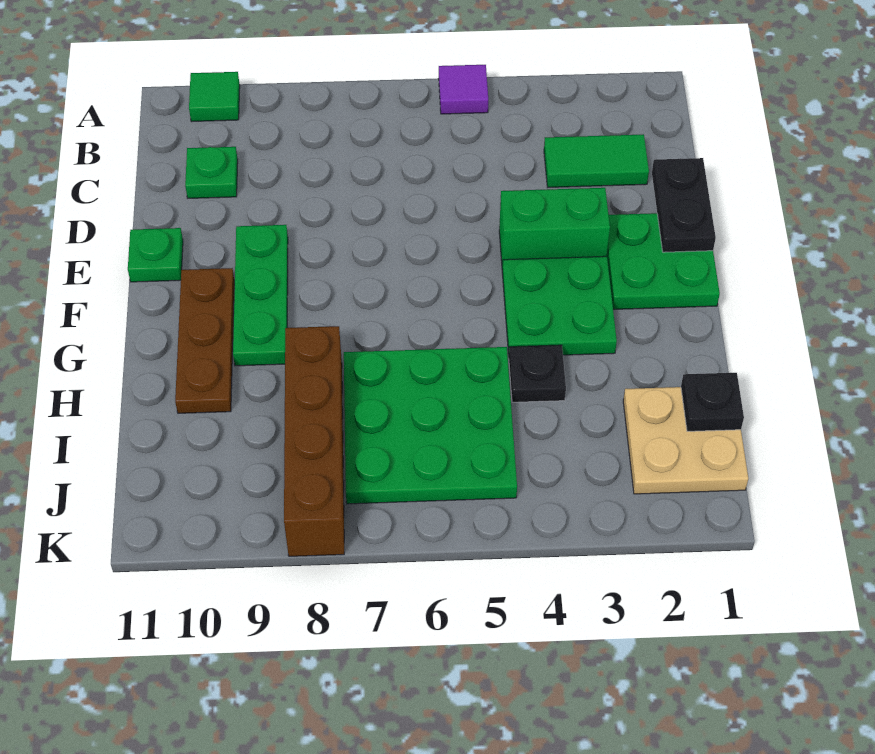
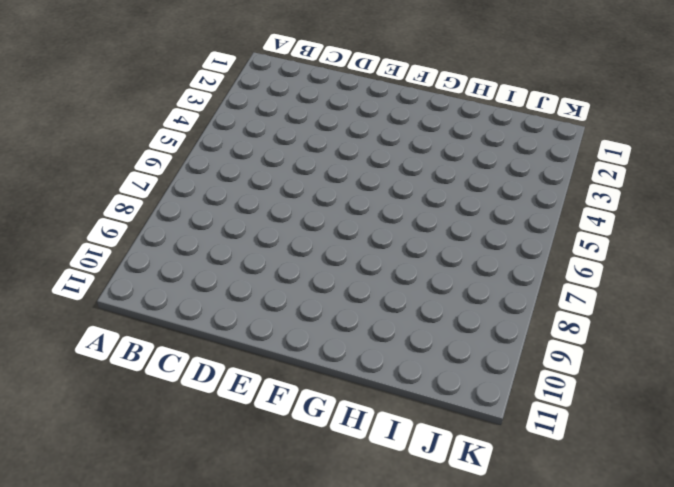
none -> purple tile A5 level 1
none -> green tile A10 level 1
none -> green tile C2:C3 level 1

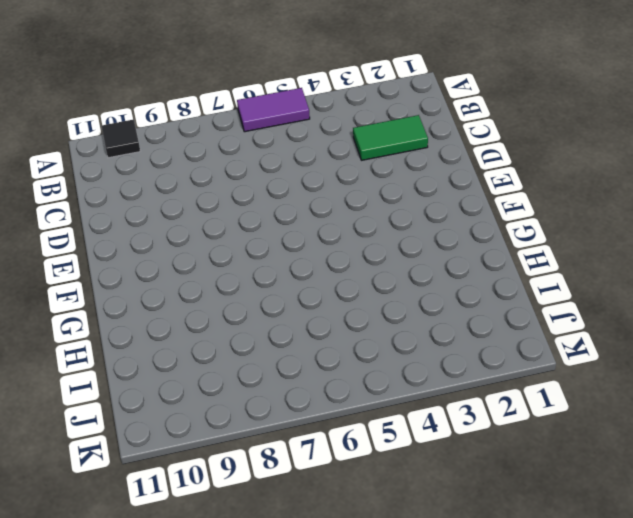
purple tile A5:A6 level 1 -> purple tile A5 level 1
black tile A10 level 1 -> green tile A10 level 1
none -> green plate C10 level 1
none -> green plate E1:F2 level 1
none -> green brick E3:E4 level 1

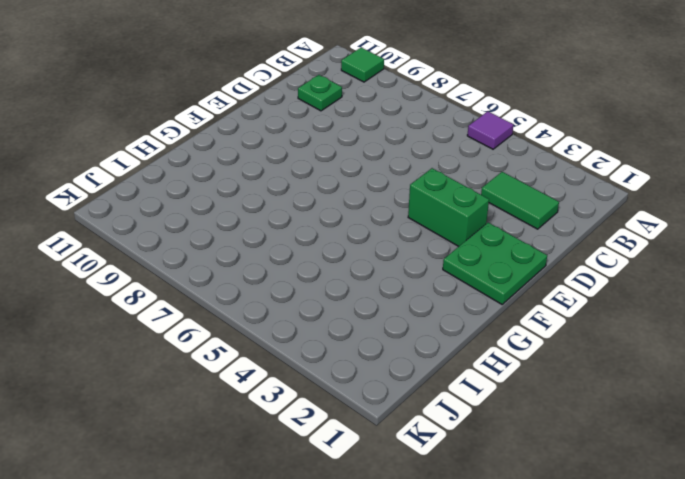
none -> green plate E9:G9 level 1
none -> green plate E11 level 1
none -> green plate F3:G4 level 1

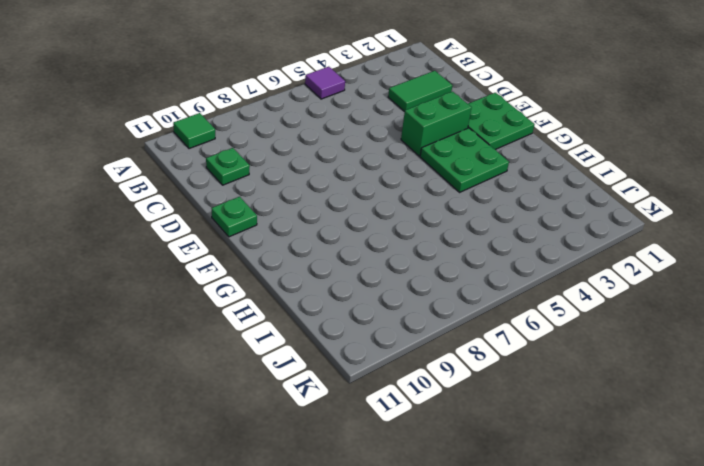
none -> green plate E9:G9 level 1
none -> brown plate F10:H10 level 1
none -> black plate H4 level 1

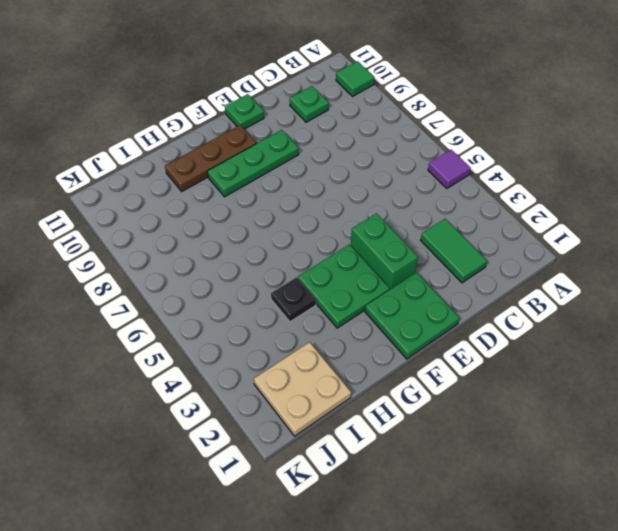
none -> green plate H5:J7 level 1
none -> brown brick H8:K8 level 1
none -> black plate D1:E1 level 2

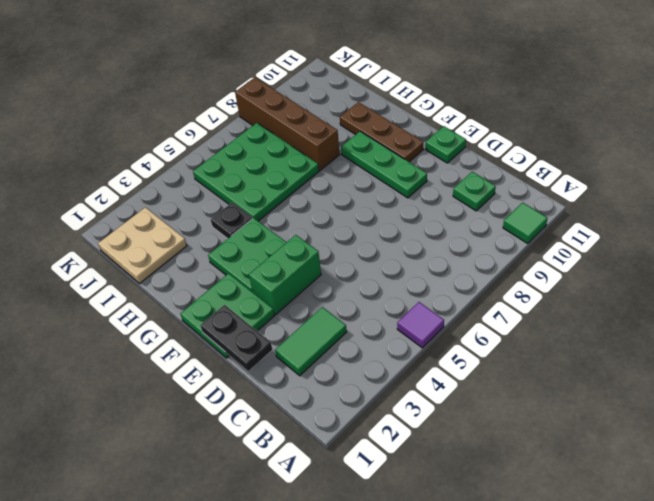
none -> black plate I1 level 2

